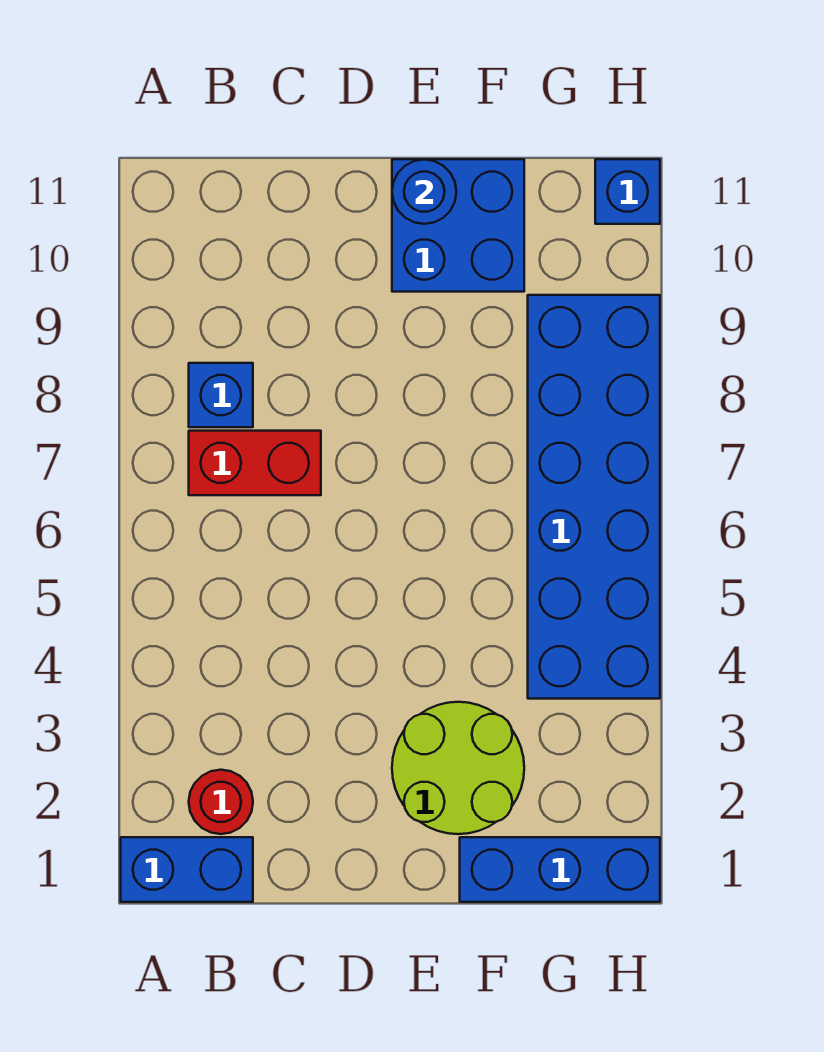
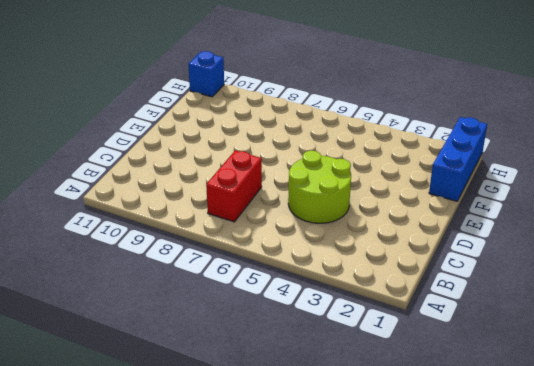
lime round brick C4:D5 level 1 -> lime round brick E2:F3 level 1
none -> blue brick A1:B1 level 1
none -> red round brick B2 level 1

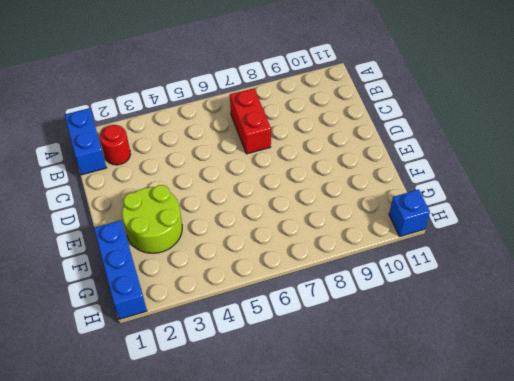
none -> blue brick B8 level 1
none -> blue brick E10:F11 level 1

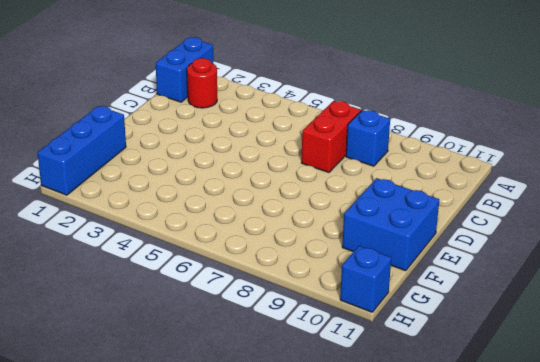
none -> lime round brick E2:F3 level 1
none -> blue brick G4:H9 level 1

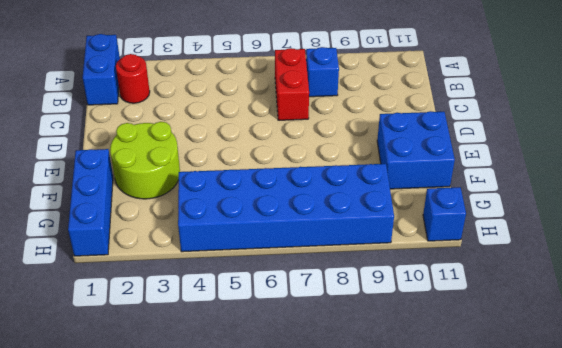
none -> blue round brick E11 level 2

